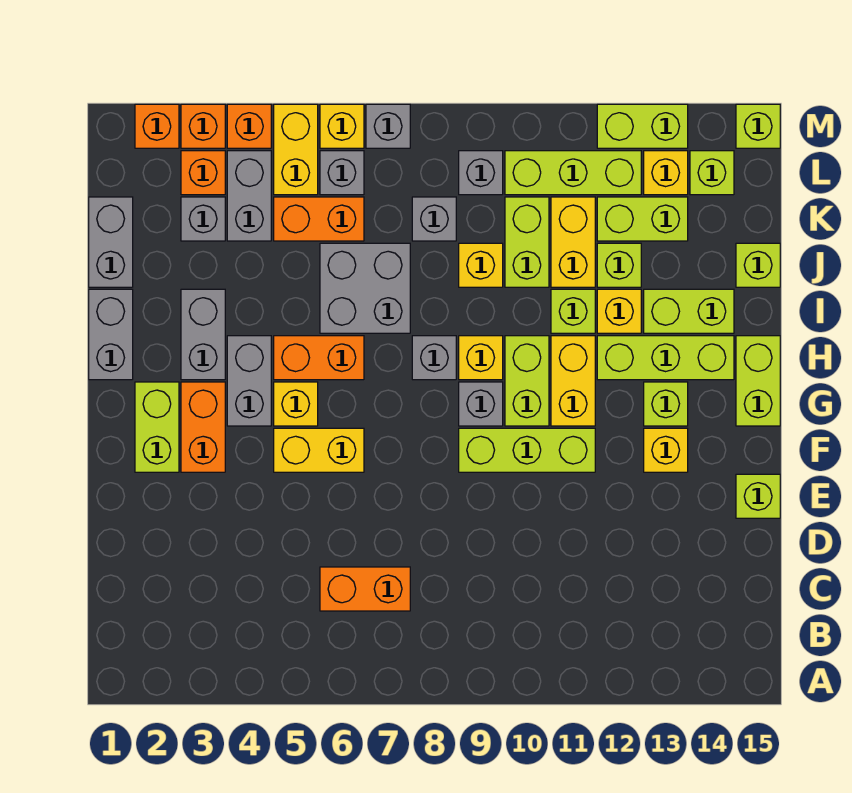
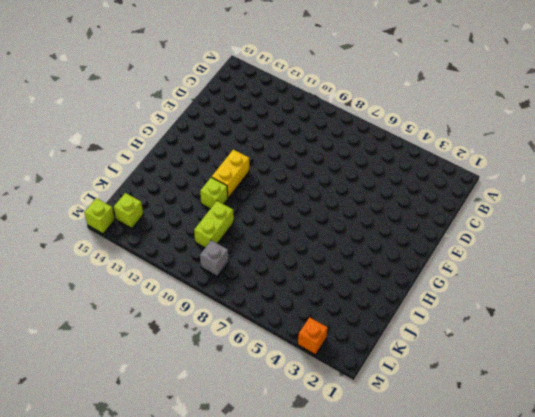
none -> orange brick C6:C7 level 1
none -> lime brick E15 level 1
none -> lime brick F2:G2 level 1
none -> orange brick F3:G3 level 1

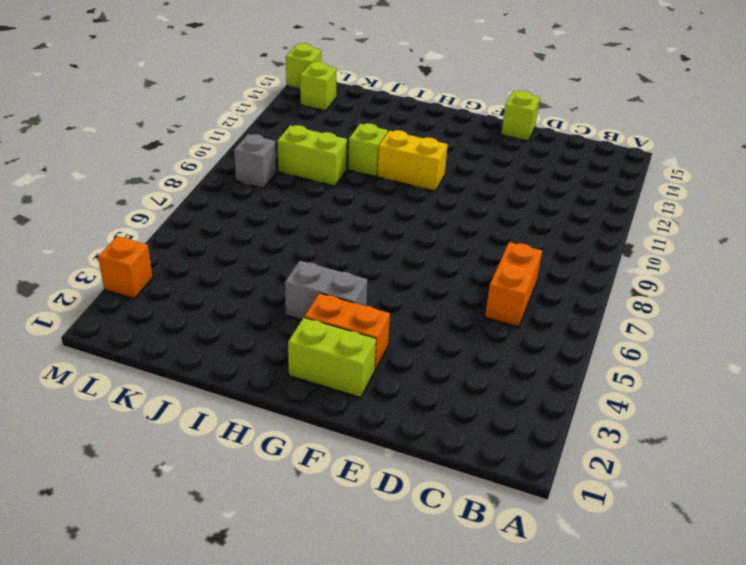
none -> yellow brick F5:F6 level 1
none -> lime brick F9:F11 level 1
none -> yellow brick F13 level 1
none -> yellow brick G5 level 1

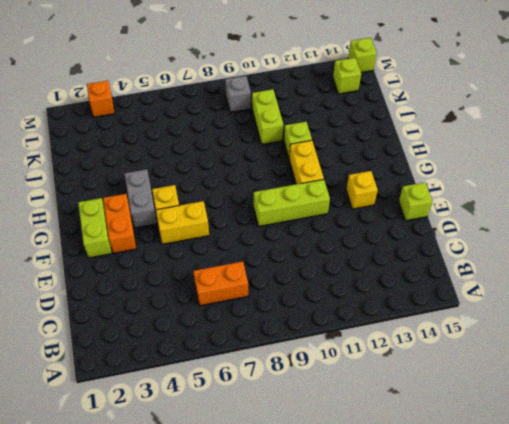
none -> grey brick G9 level 1
none -> lime brick G10:H10 level 1
none -> lime brick G13 level 1
none -> lime brick G15:H15 level 1

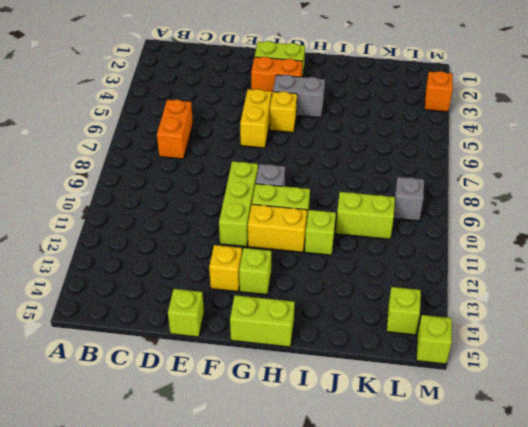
none -> grey brick H1:I1 level 1
none -> grey brick H3:I3 level 1
none -> orange brick H5:H6 level 1
none -> grey brick H8 level 1

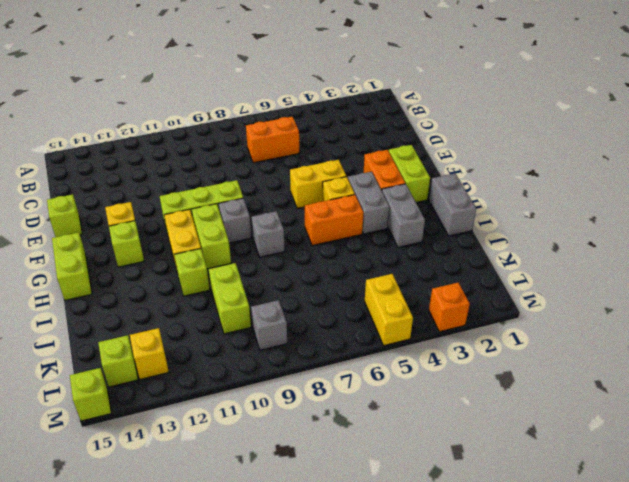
none -> yellow brick H9 level 1
none -> lime brick H12:H14 level 1
none -> grey brick I6:J7 level 1
none -> yellow brick I12 level 1

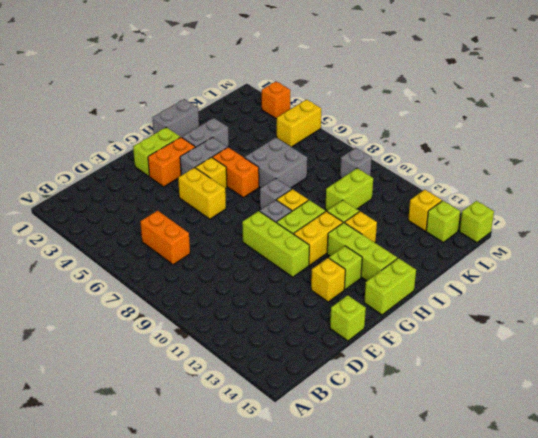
none -> lime brick I13:I14 level 1
none -> grey brick J1:K1 level 1
none -> yellow brick J9 level 1
none -> yellow brick J11:K11 level 1

